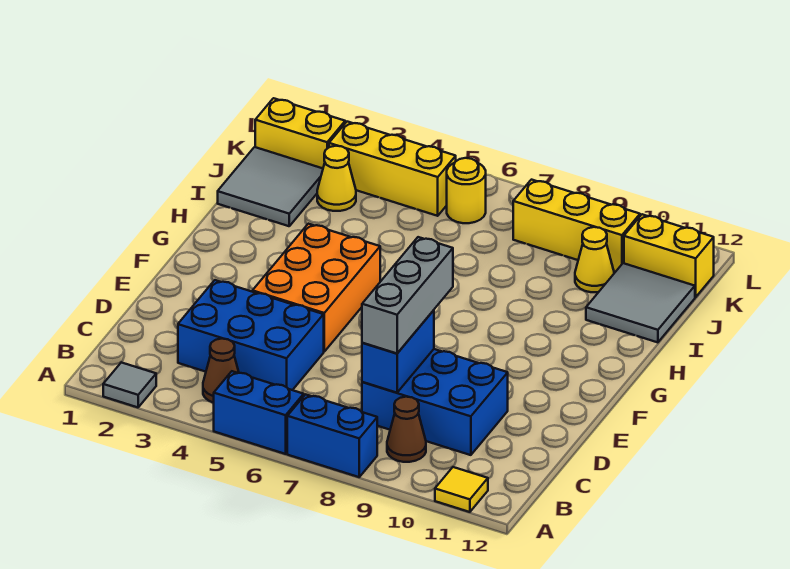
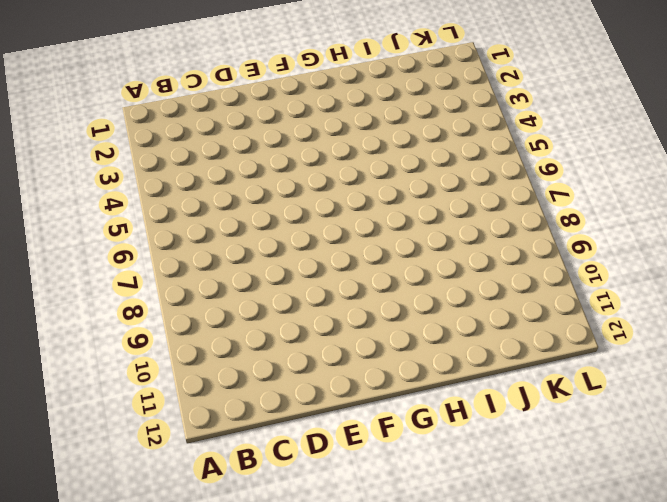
none -> grey tile A2 level 1
none -> blue brick A5:A6 level 1
none -> blue brick A7:A8 level 1

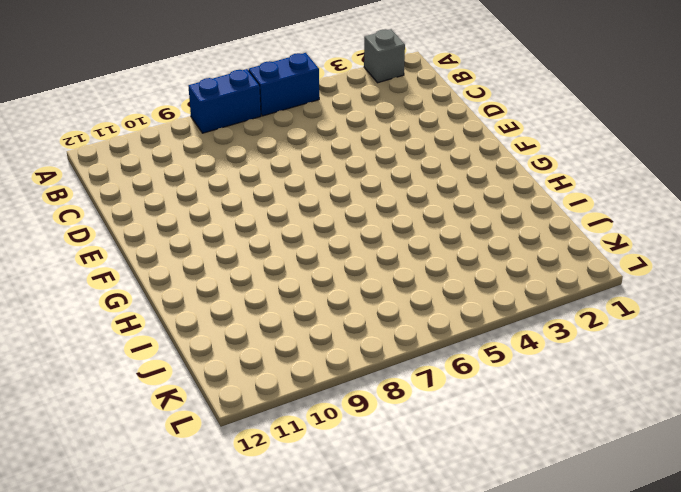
grey brick A2 level 1 -> grey tile A2 level 1
none -> yellow tile A11 level 1
none -> brown cone B4 level 1
none -> brown cone B9 level 1

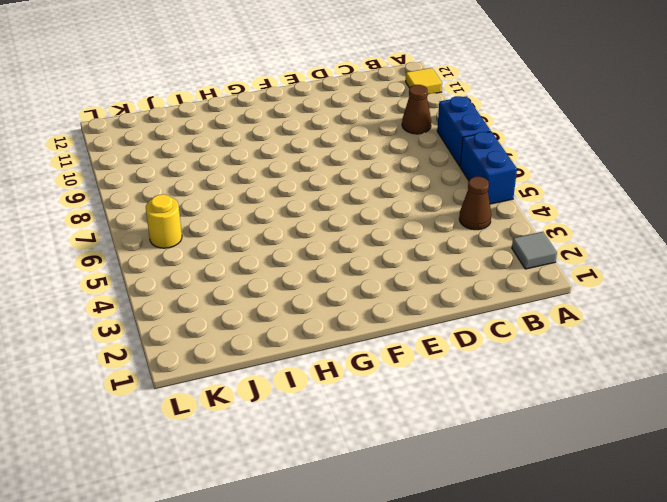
none -> blue brick C3:D5 level 1
none -> blue brick C8:D10 level 1
none -> orange brick E4:G5 level 1

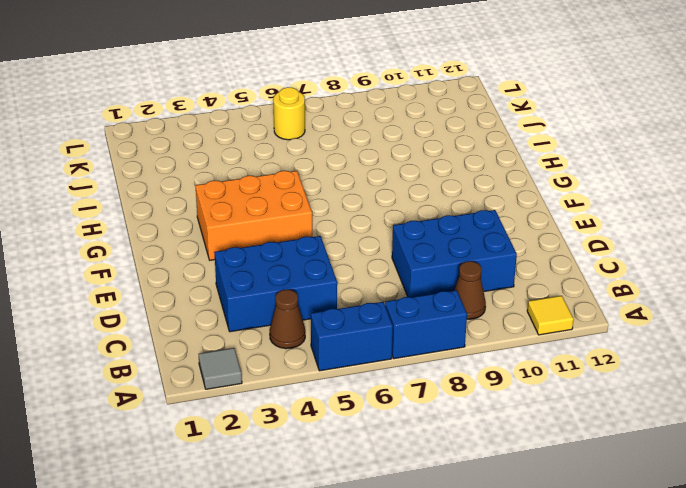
orange brick F3:G5 level 1 -> orange brick E4:G5 level 1
none -> grey tile I1:J2 level 1
none -> grey tile I11:J12 level 1
none -> yellow cone J3 level 1

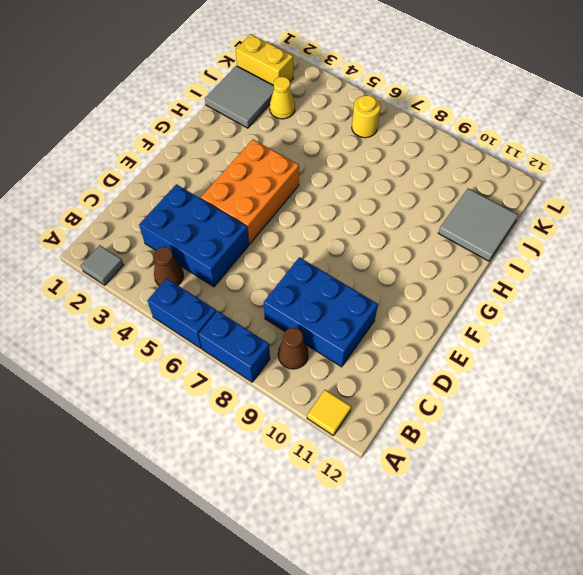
none -> yellow cone J10 level 1
none -> yellow brick K3:K5 level 1
none -> yellow brick K8:K10 level 1

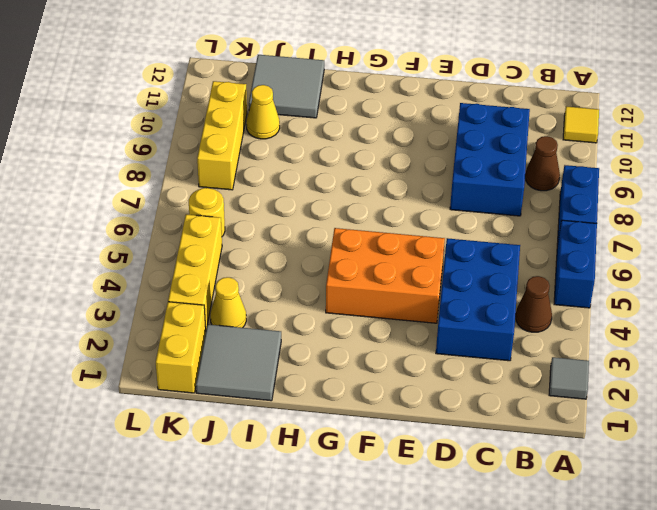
none -> yellow brick K11:K12 level 1
none -> blue brick C8:D8 level 2
none -> grey brick C8:E8 level 3

